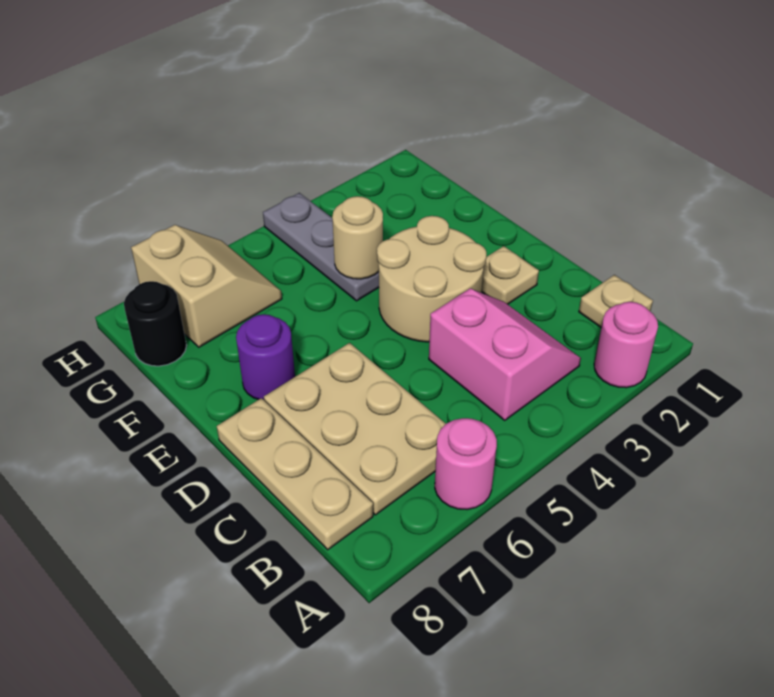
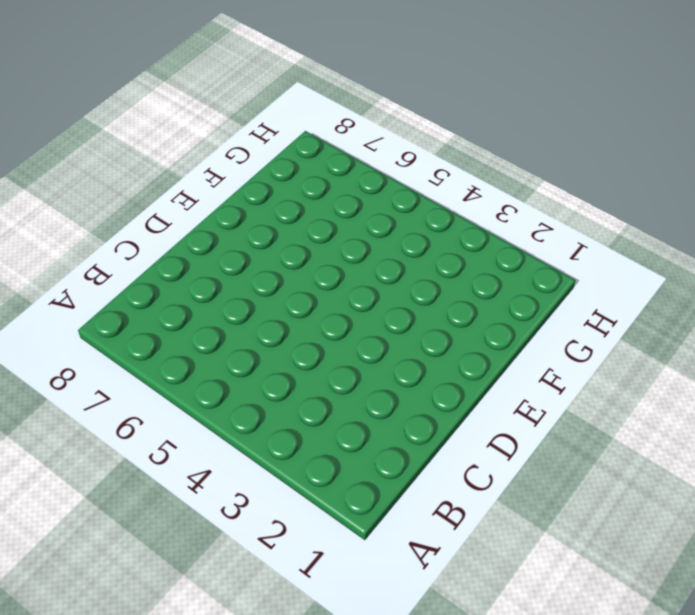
none -> pink round brick A2 level 1
none -> pink round brick A6 level 1
none -> tan plate B1 level 1

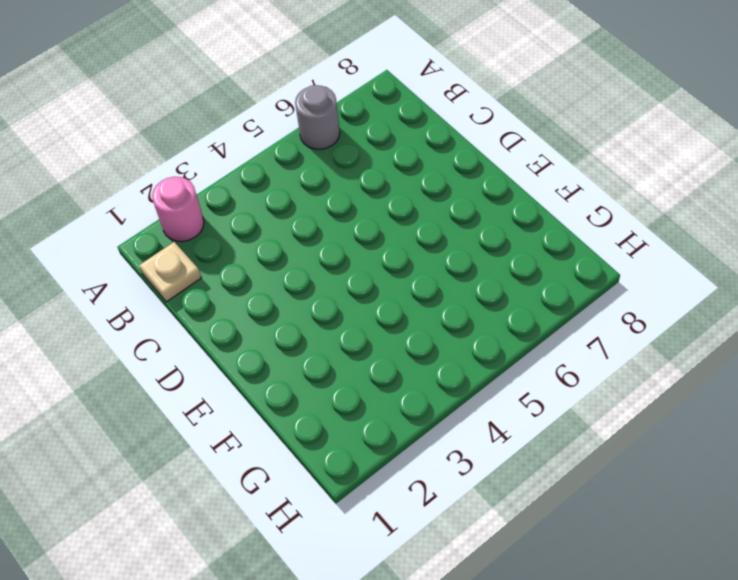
grey round brick A6 level 1 -> pink round brick A6 level 1
none -> pink slope B3:C4 level 1 top 4
none -> tan plate B6:D7 level 1
none -> tan plate B8:D8 level 1

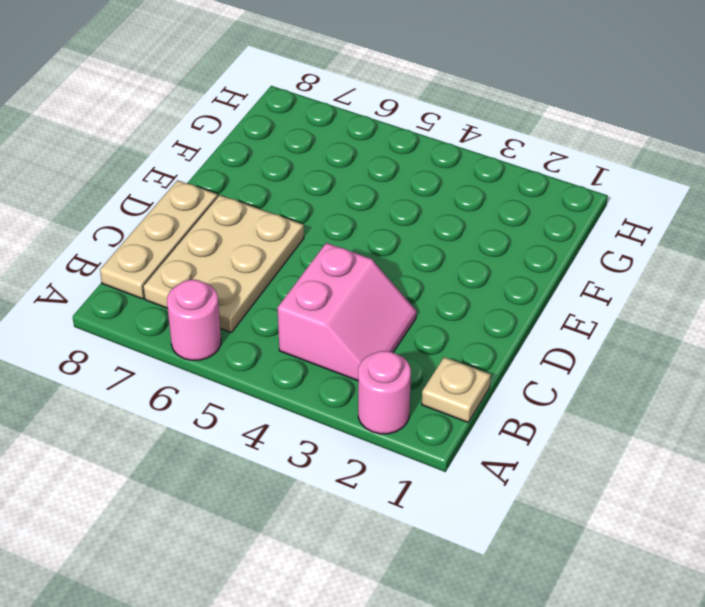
none -> tan plate D2 level 1
none -> tan round brick D3:E4 level 1
none -> purple round brick E7 level 1

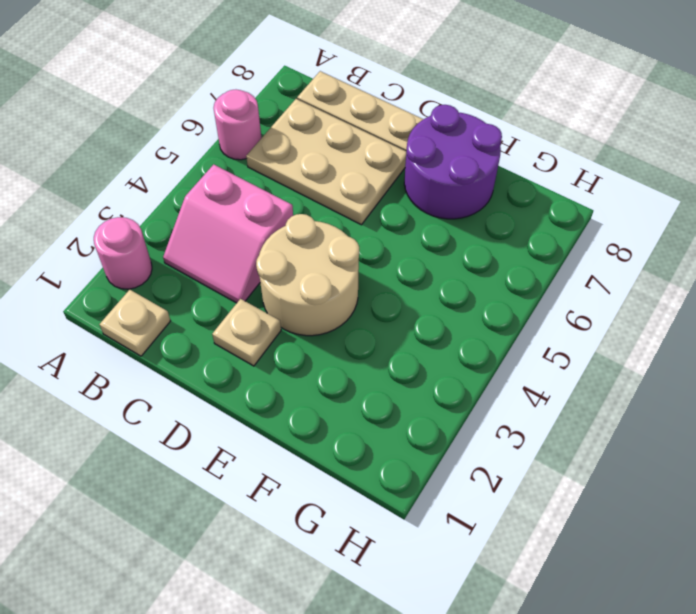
purple round brick E7:F8 level 1 -> purple round brick E7 level 1
none -> grey plate F4:H4 level 1
none -> tan slope G6:H7 level 1 top 7
none -> black round brick G8 level 1

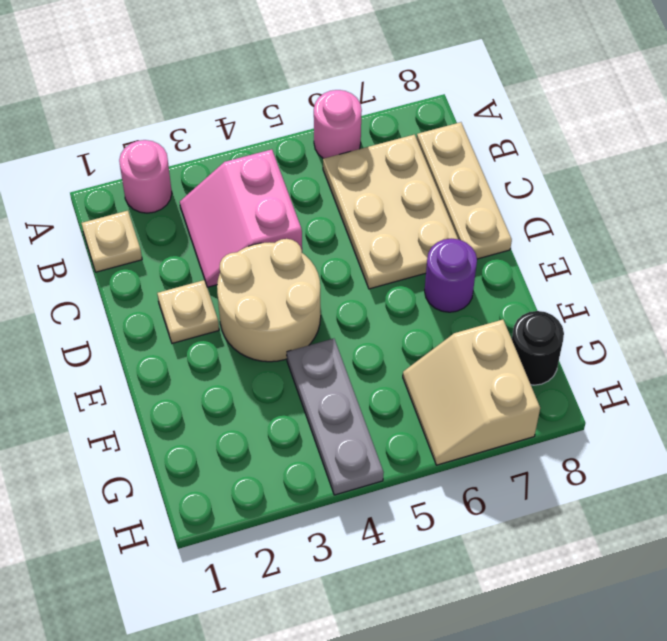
none -> tan round brick F4 level 2

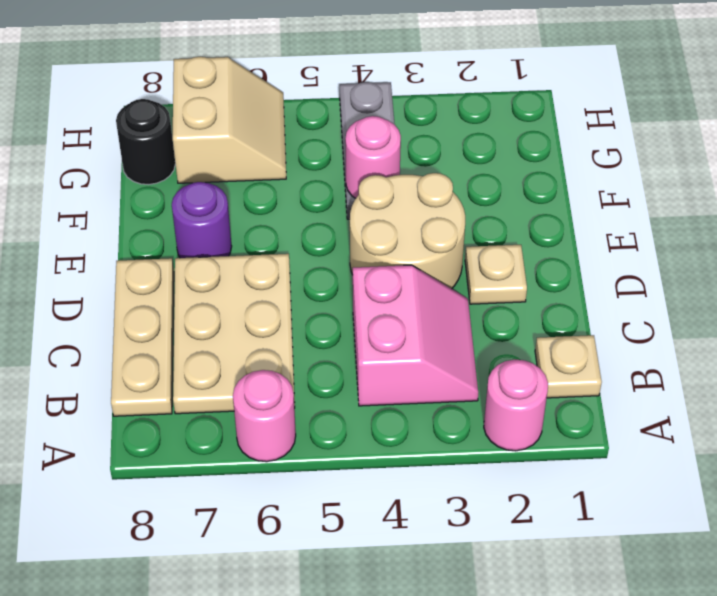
pink round brick F4 level 2 -> tan round brick F4 level 2

